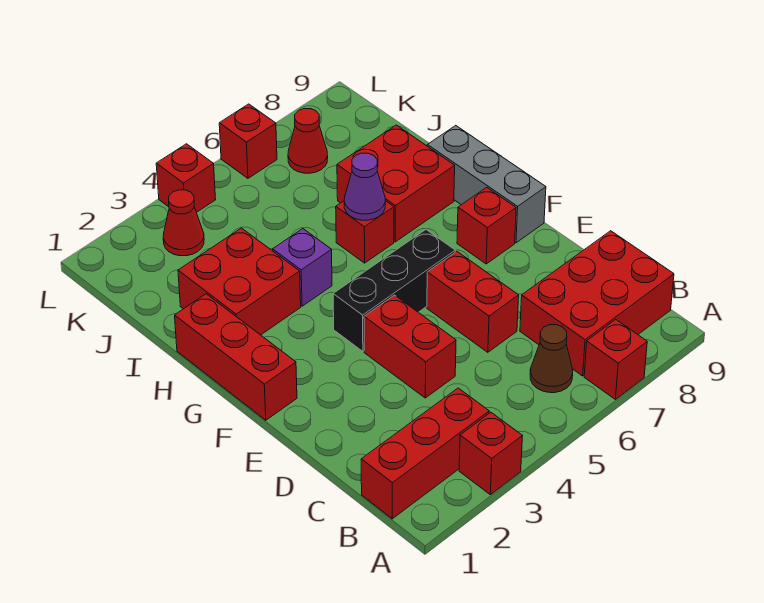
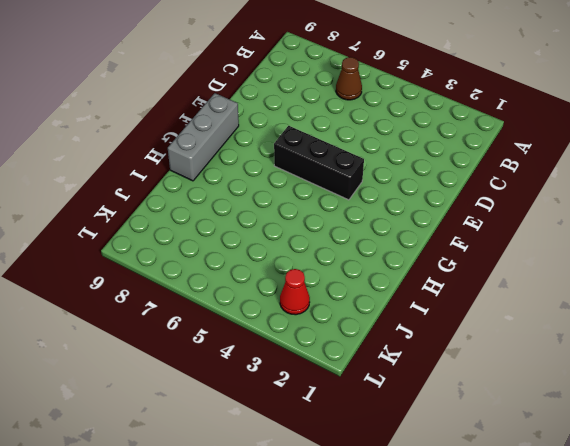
none -> red brick A3 level 1
none -> red brick A7 level 1
none -> red brick B1:B3 level 1

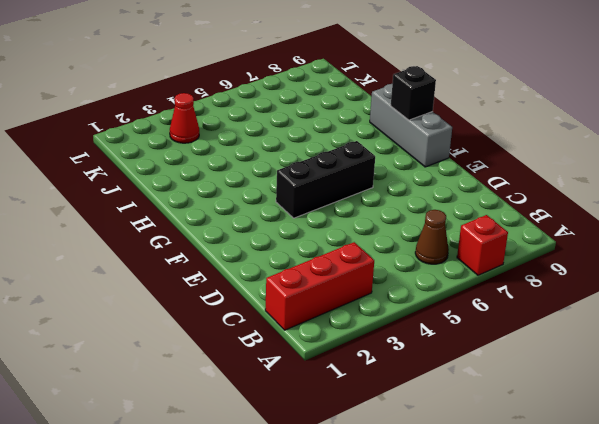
black brick G9 level 2 -> none
none -> red brick A3 level 1
none -> red brick B7:C9 level 1
none -> red brick D4:E4 level 1

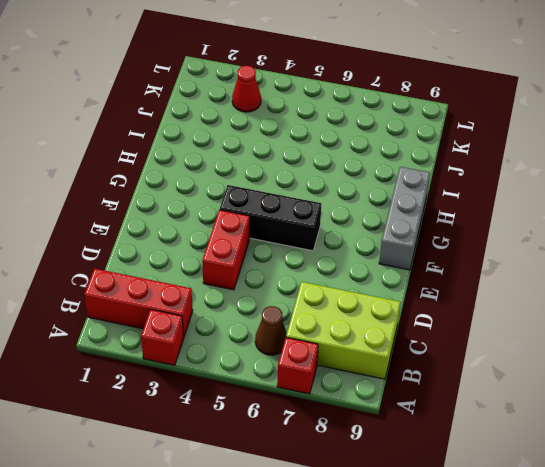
lime brick B7:C9 level 1 -> red brick B7:C9 level 1
none -> red brick D6:E6 level 1
none -> red brick F1:H1 level 1
none -> red brick F8 level 1

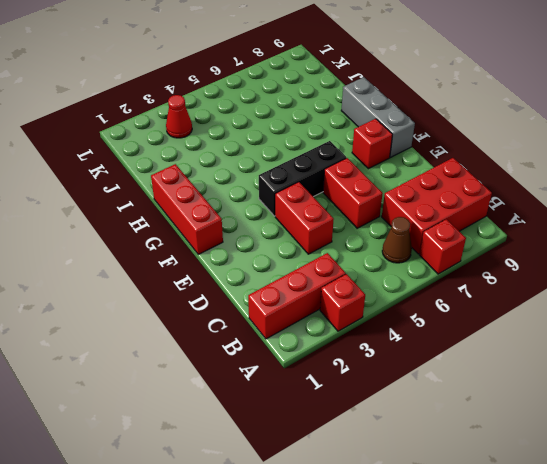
none -> red brick H2:I3 level 1
none -> purple brick H4 level 1
none -> red brick H6 level 1

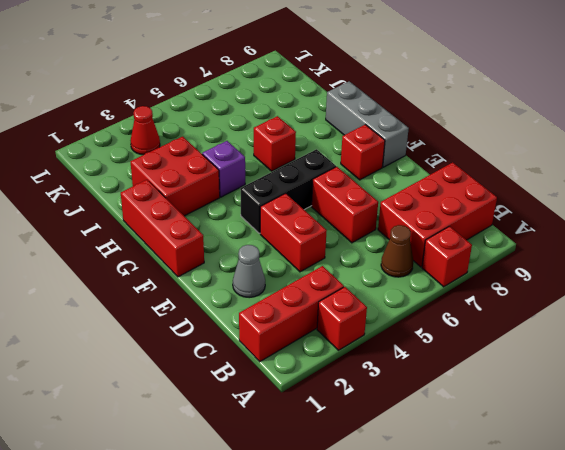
grey cone D2 level 1 -> none
none -> red brick H7:I8 level 1
none -> red cone K7 level 1
none -> red brick L4 level 1

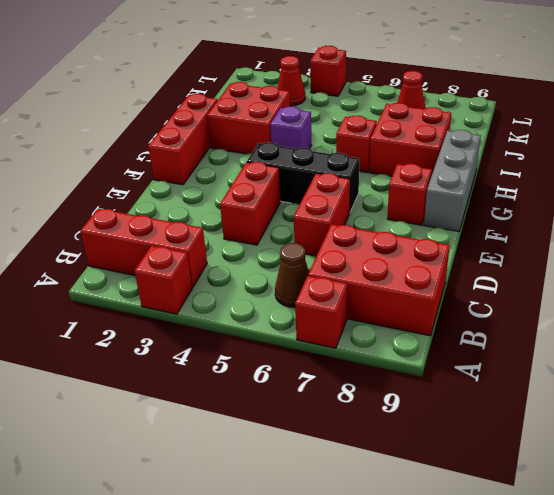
none -> red brick L6 level 1
none -> purple cone H6 level 2

